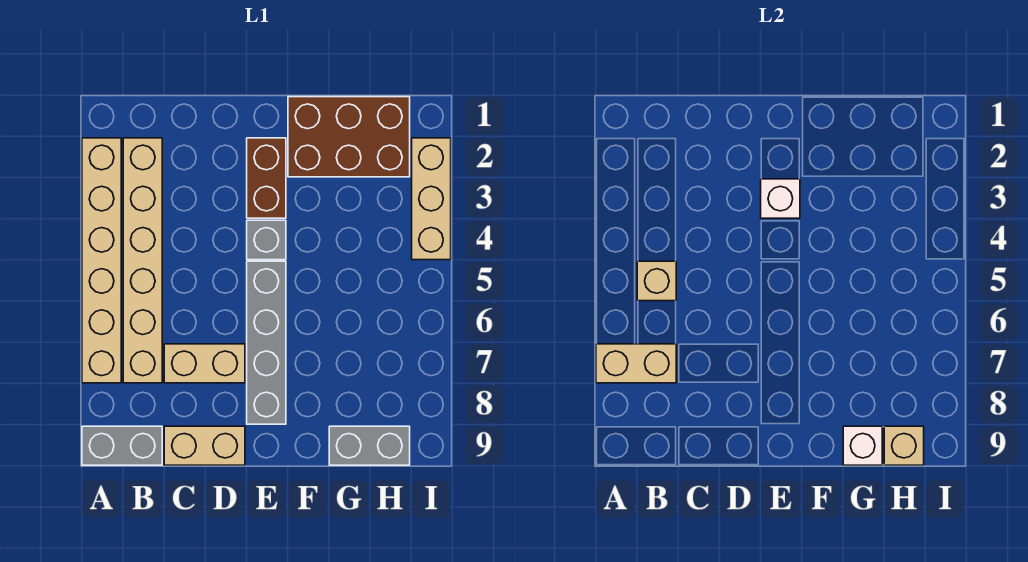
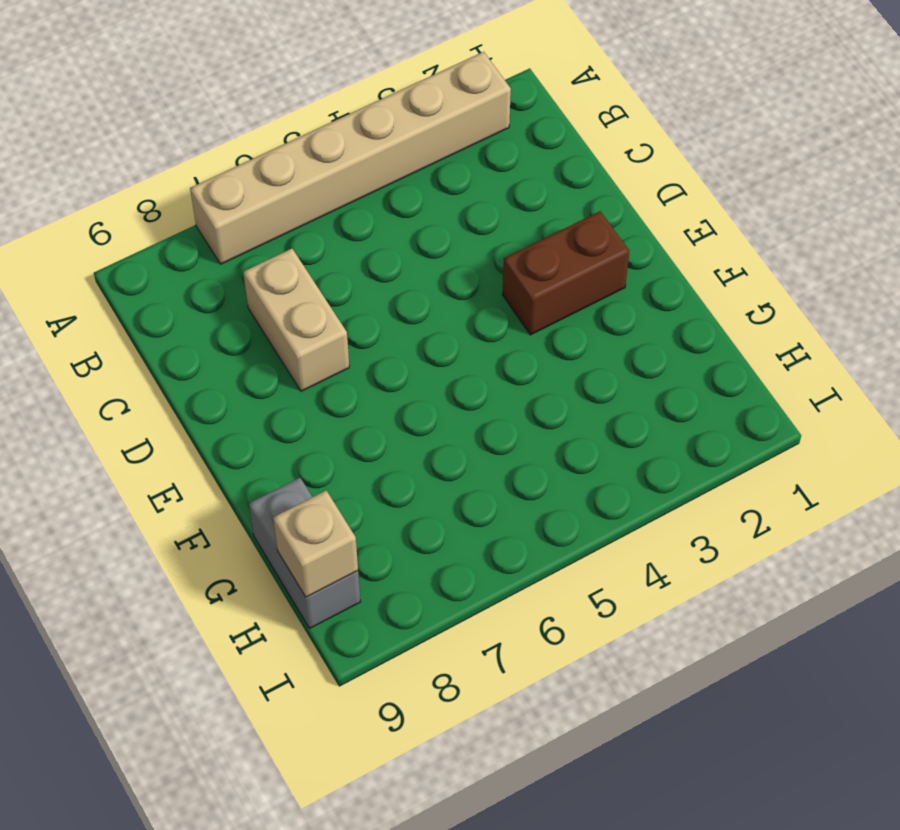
none -> grey brick A9:B9 level 1
none -> tan brick B2:B7 level 1
none -> tan brick C9:D9 level 1

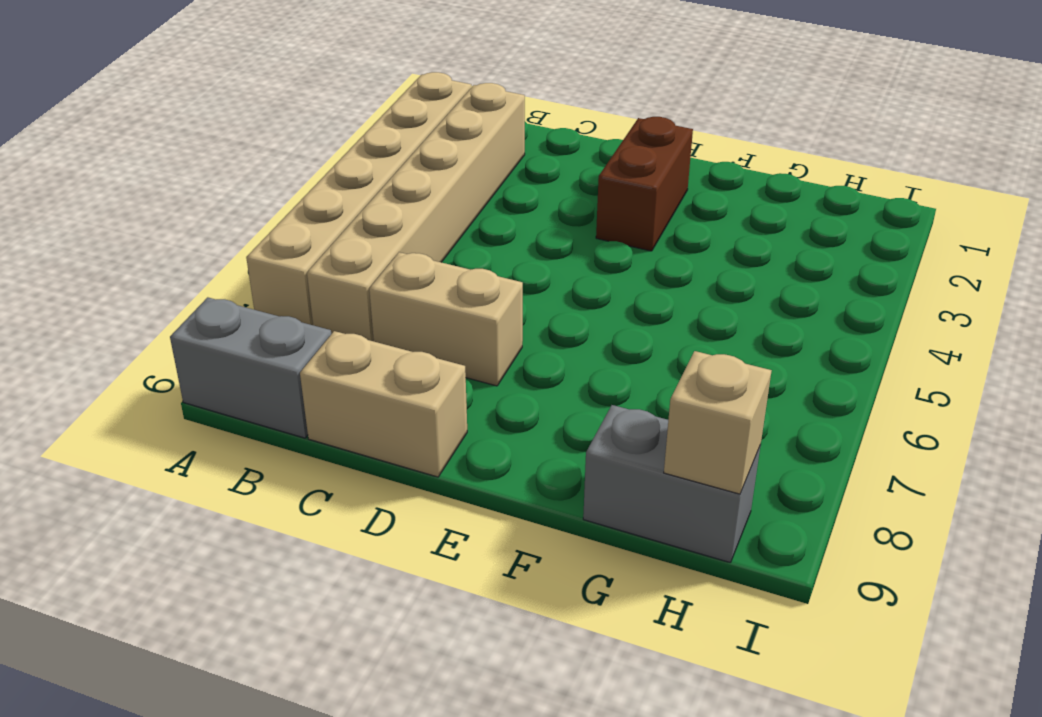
none -> grey brick E4 level 1
none -> grey brick E5:E8 level 1
none -> brown brick F1:H2 level 1

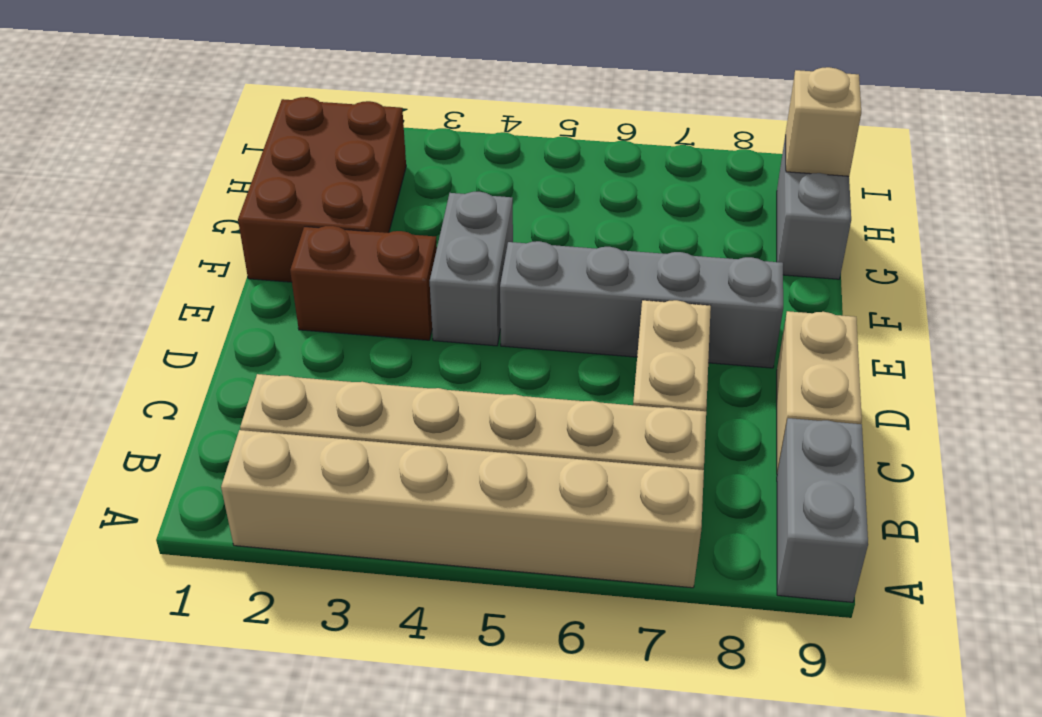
grey brick E4:F4 level 1 -> grey brick E4 level 1
none -> tan brick I2:I4 level 1
none -> tan brick A7:B7 level 2
none -> tan brick B5 level 2

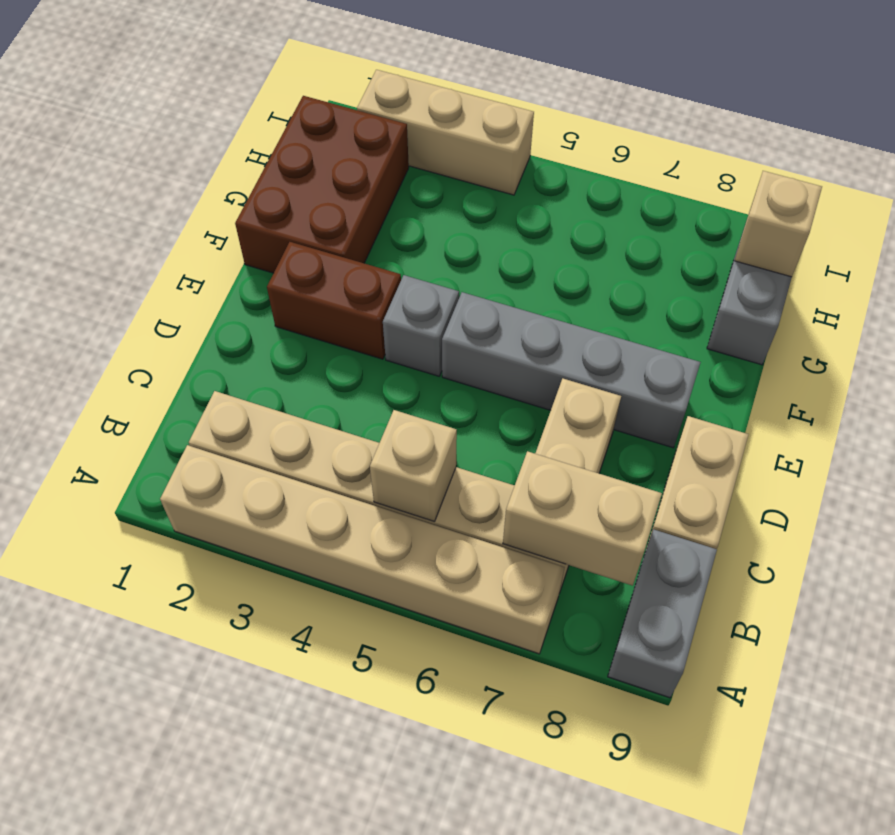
tan brick B7:B8 level 2 -> tan brick A7:B7 level 2
none -> white brick E3 level 2
none -> white brick G9 level 2

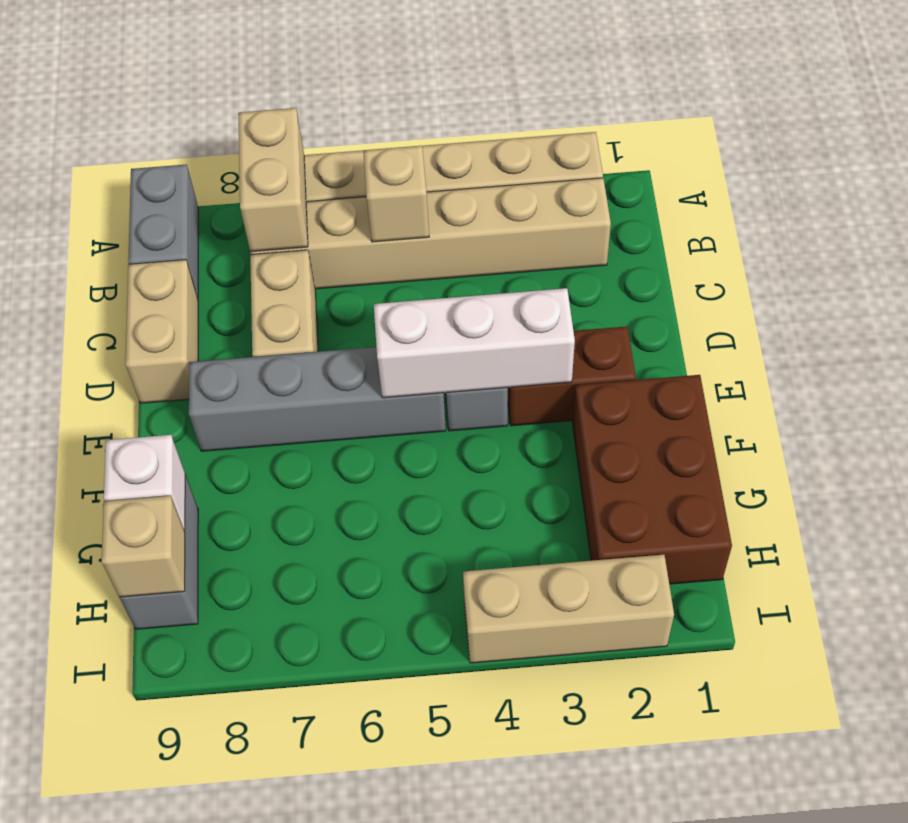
white brick E3:E5 level 2 -> white brick E3 level 2

